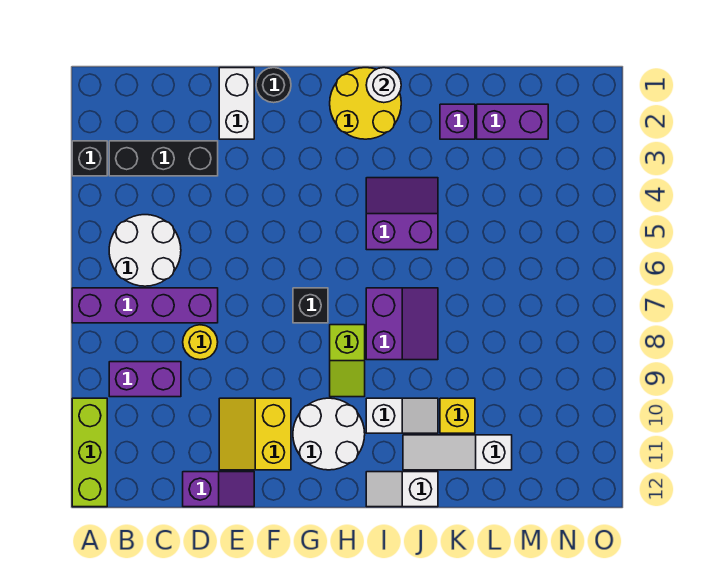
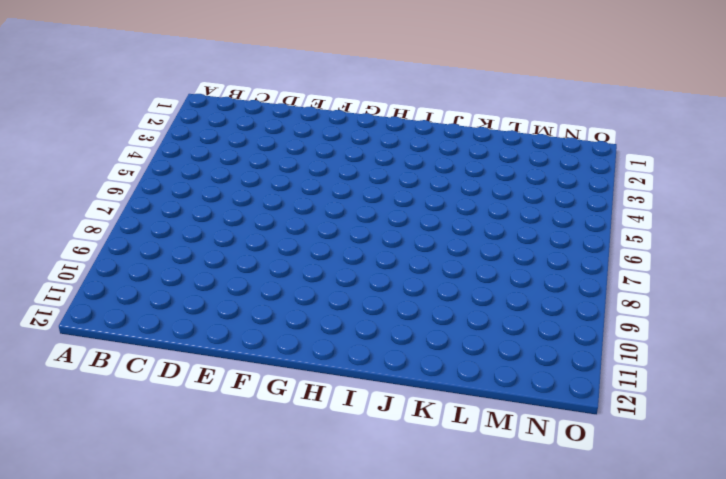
none -> black brick A3 level 1
none -> purple brick A7:D7 level 1
none -> lime brick A10:A12 level 1

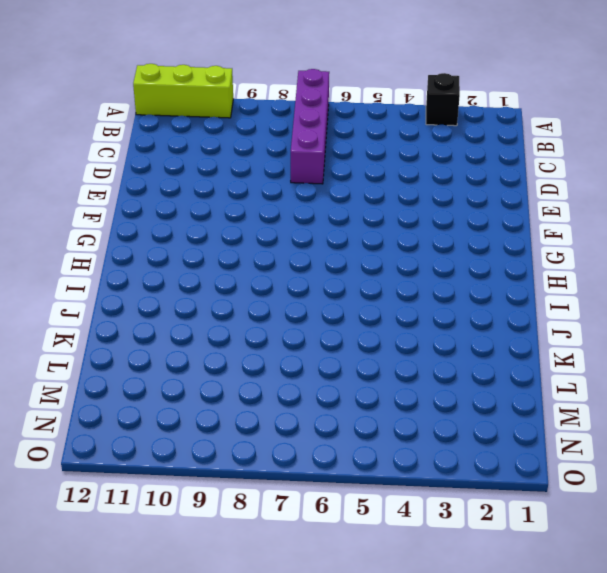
none -> black brick B3:D3 level 1
none -> white round brick B5:C6 level 1
none -> purple brick B9:C9 level 1

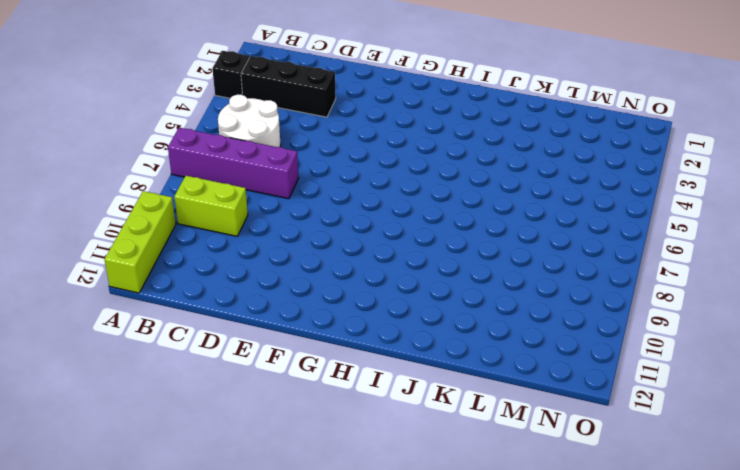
lime brick B9:C9 level 1 -> purple brick B9:C9 level 1
none -> yellow round brick D8 level 1
none -> purple slope D12:E12 level 1 top D
none -> white brick E1:E2 level 1

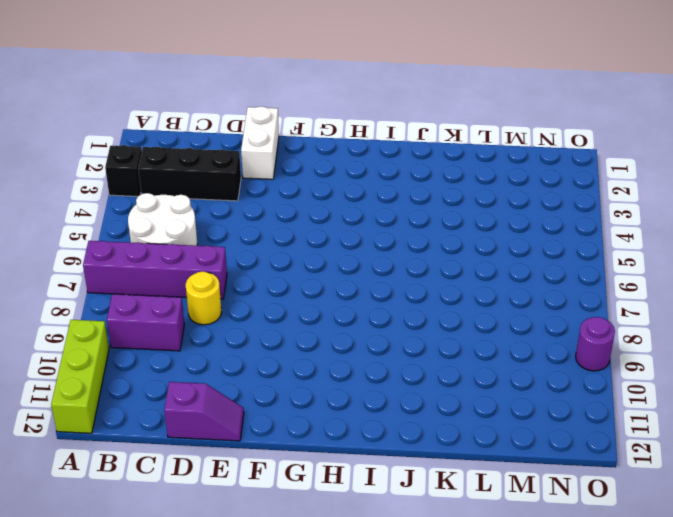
purple round brick O9 level 1 -> none
none -> yellow slope E10:F11 level 1 top F
none -> black round brick F1 level 1
none -> black brick G7 level 1

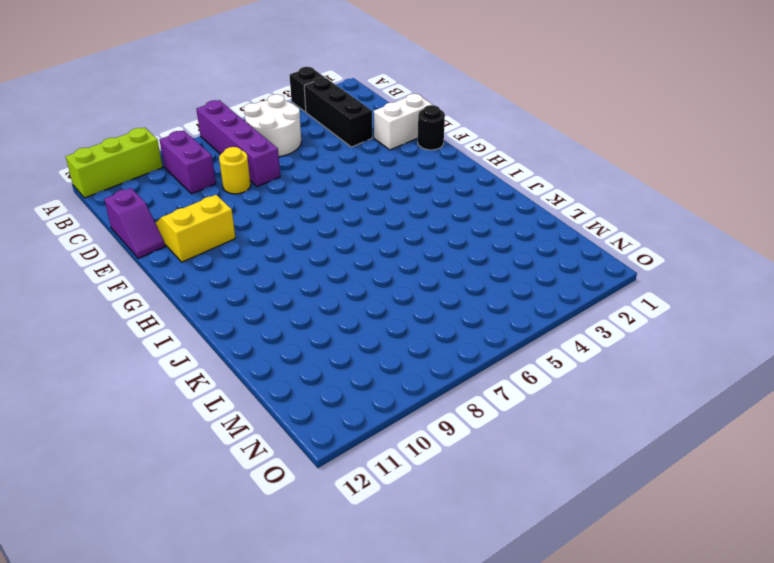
none -> black brick G7 level 1
none -> white round brick G10:H11 level 1
none -> yellow round brick H1:I2 level 1

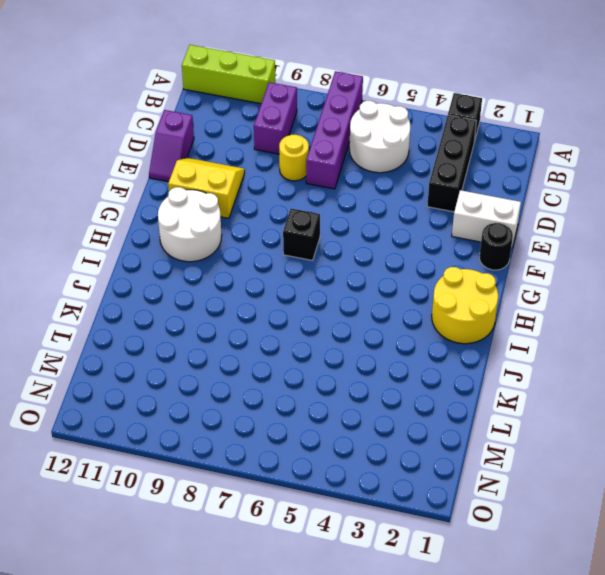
none -> lime slope H8:H9 level 1 top 8
none -> purple slope I4:J5 level 1 top 5
none -> purple slope I7:J8 level 1 top I

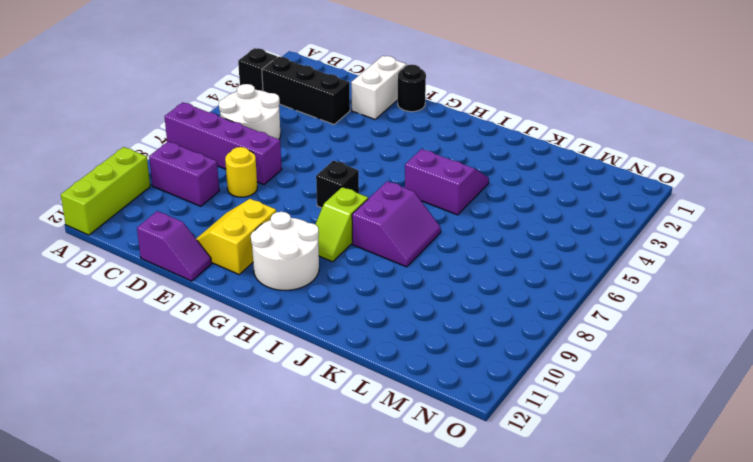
none -> yellow round brick H1:I2 level 1
none -> white slope I10:J10 level 1 top I
none -> white slope I12:J12 level 1 top J

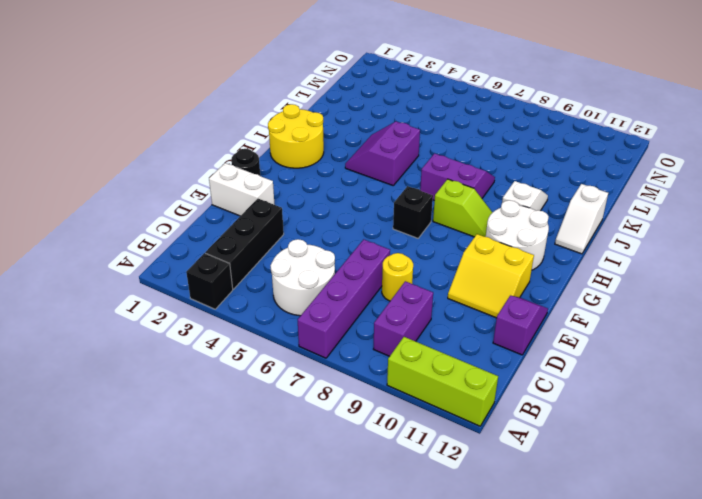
none -> white slope J11:L11 level 1 top L
none -> purple brick K2 level 1
none -> yellow brick K10 level 1

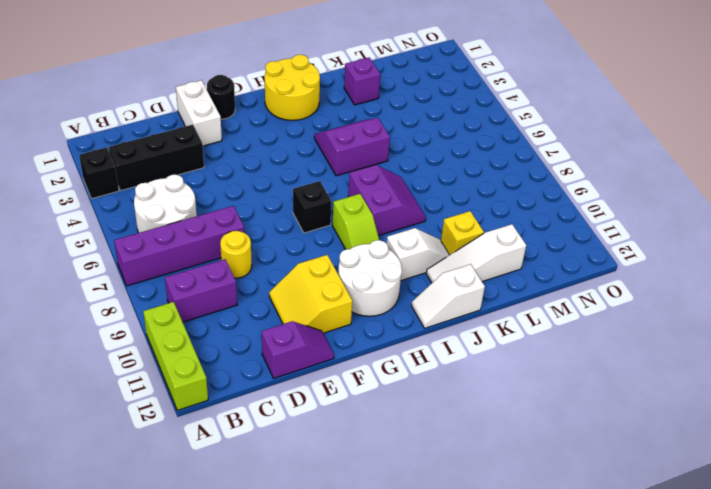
none -> purple brick L2:M2 level 1
none -> white round brick I1 level 2

